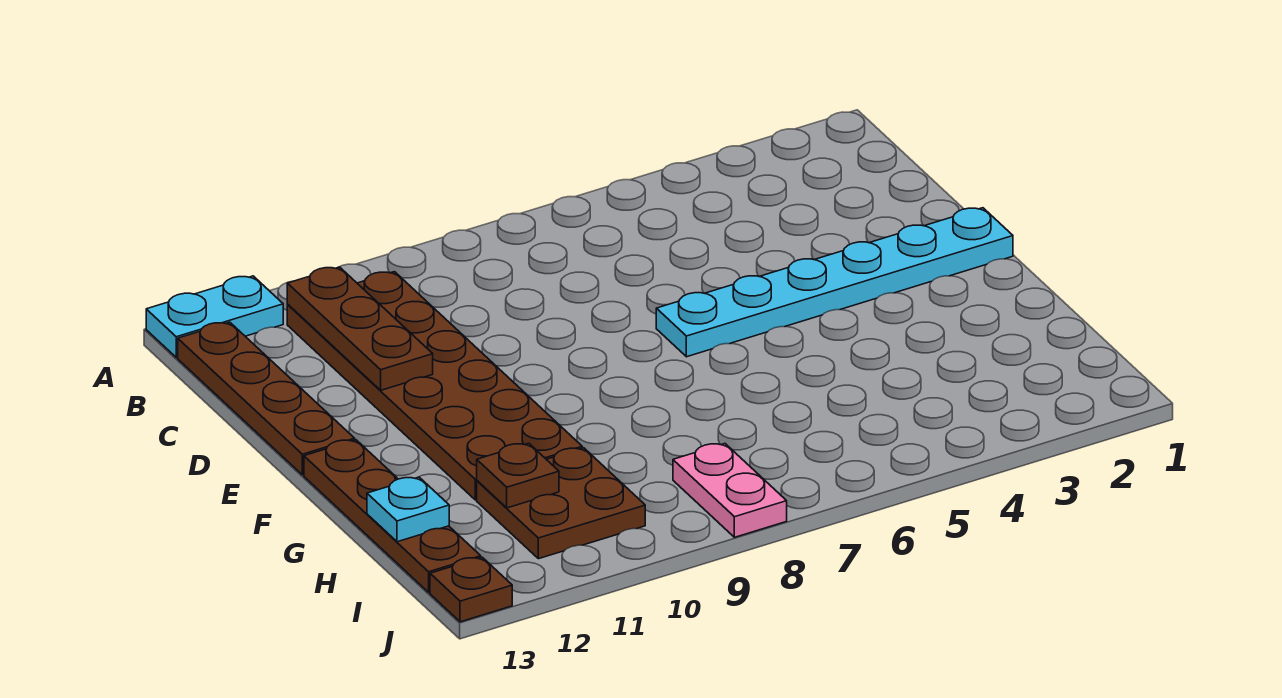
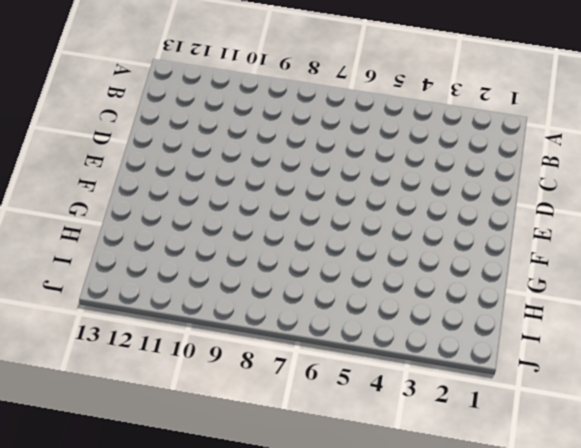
none -> cyan plate A12:A13 level 1
none -> brown plate B10:G11 level 1

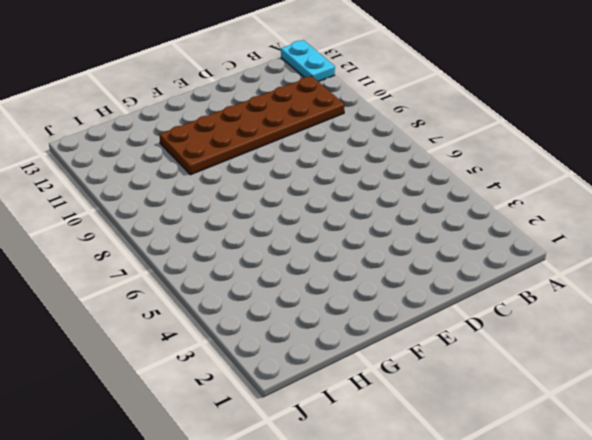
none -> brown plate B13:E13 level 1
none -> cyan plate E1:E6 level 1

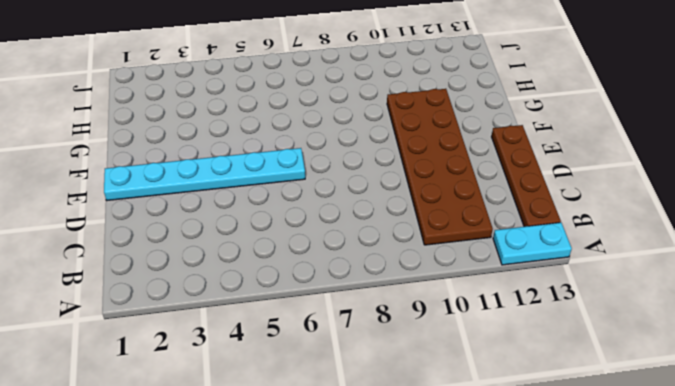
none -> brown plate F13:I13 level 1
none -> brown plate H10:I11 level 1

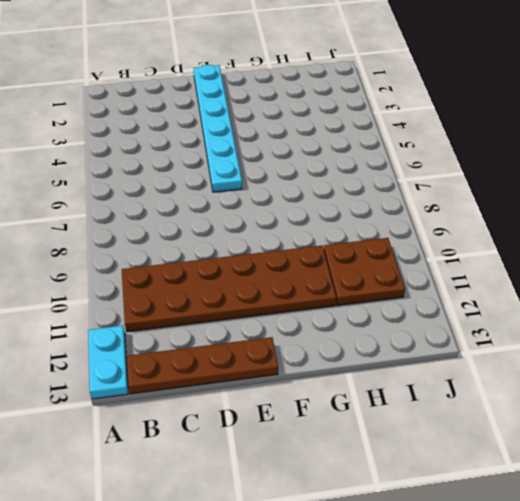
none -> brown plate F13:I13 level 1
none -> pink plate I8:J8 level 1

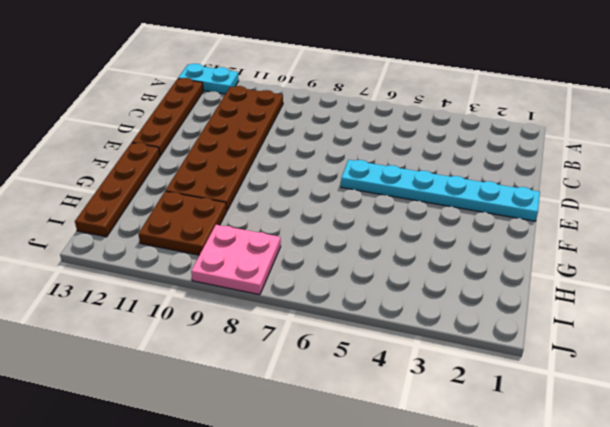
pink plate I8:J9 level 1 -> pink plate I8:J8 level 1
none -> brown plate J13 level 1
none -> brown plate B11:D11 level 2

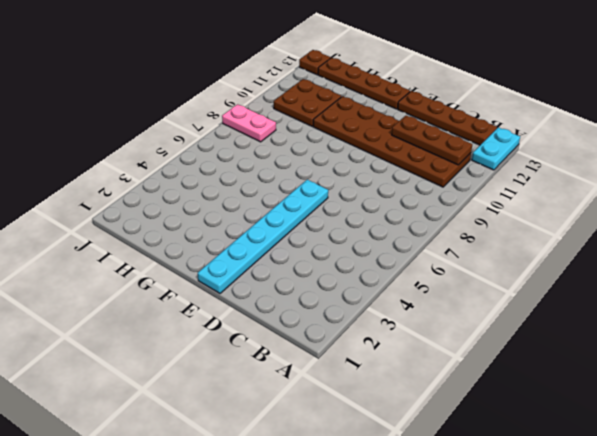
none -> brown plate H11 level 2
none -> cyan plate H13 level 2

